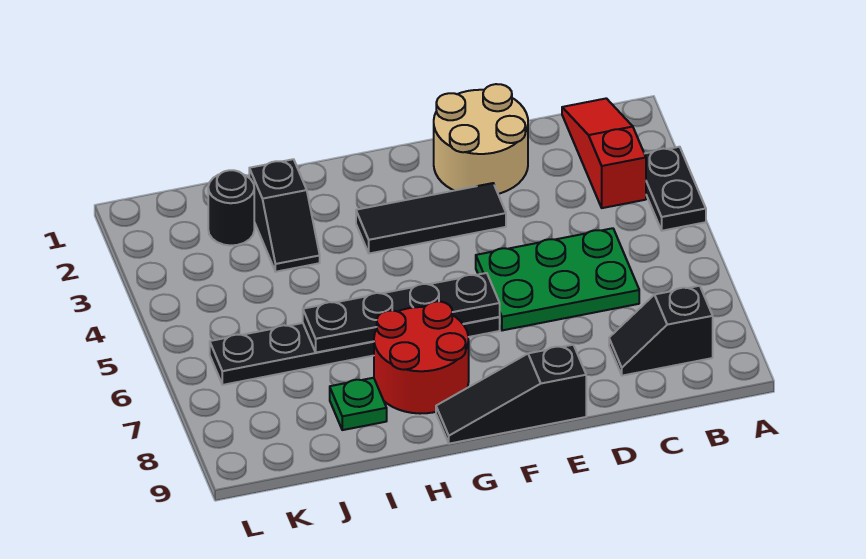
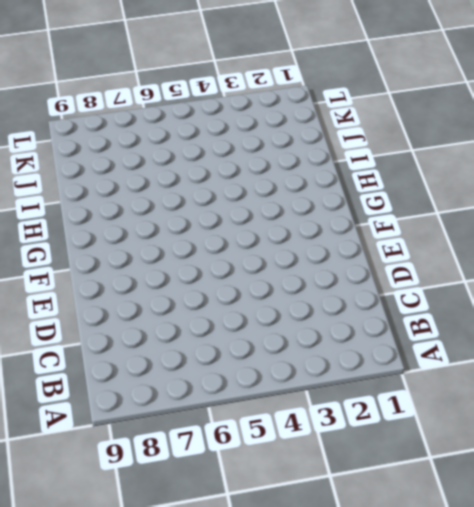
none -> black plate A3:A4 level 1
none -> red slope B1:B3 level 1 top 3
none -> black slope B8:C8 level 1 top B

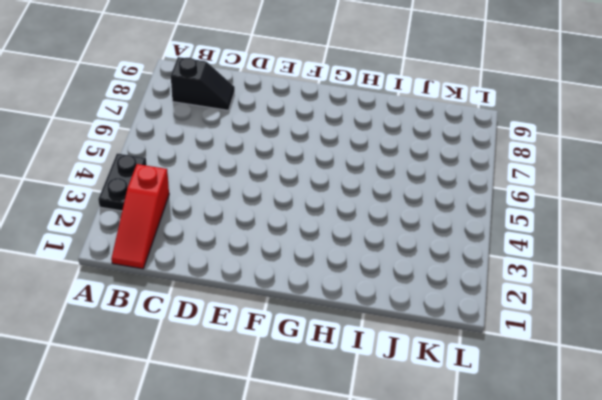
none -> green plate C5:E6 level 1
none -> tan round brick D1:E2 level 1
none -> black tile E3:G3 level 1

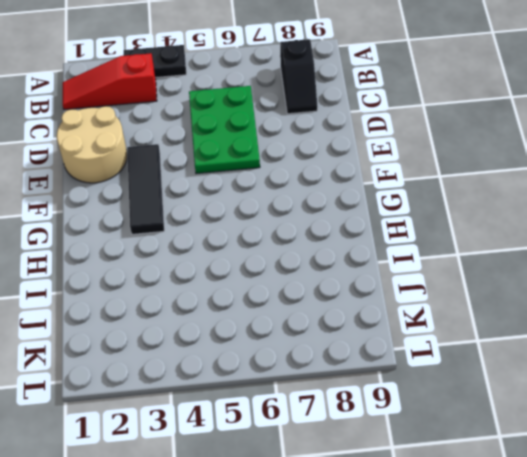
none -> black slope E9:G9 level 1 top E
none -> black plate F6:K6 level 1
none -> red round brick G7:H8 level 1

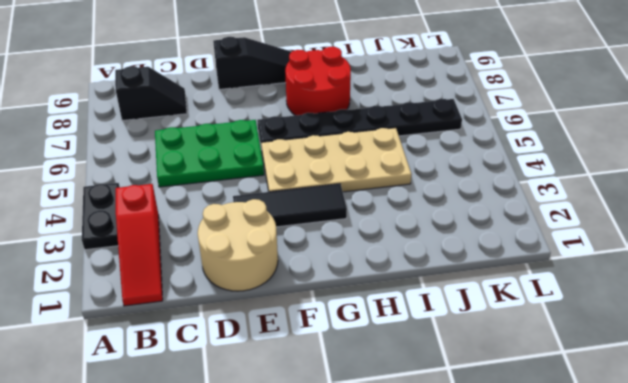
tan plate F4:I5 level 1 -> none
none -> black slope I2:I3 level 1 top 2
none -> green plate I8 level 1
none -> black round brick J2 level 1

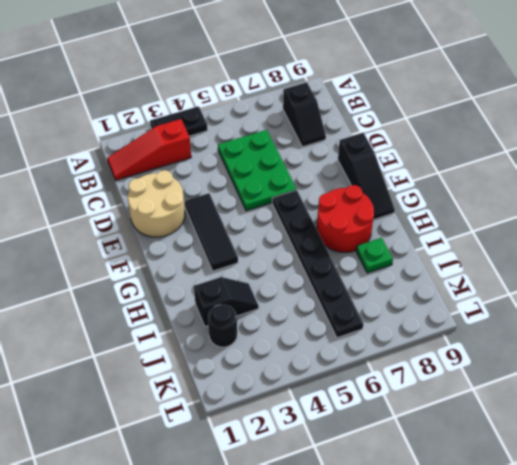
none -> black plate F6:I6 level 2

